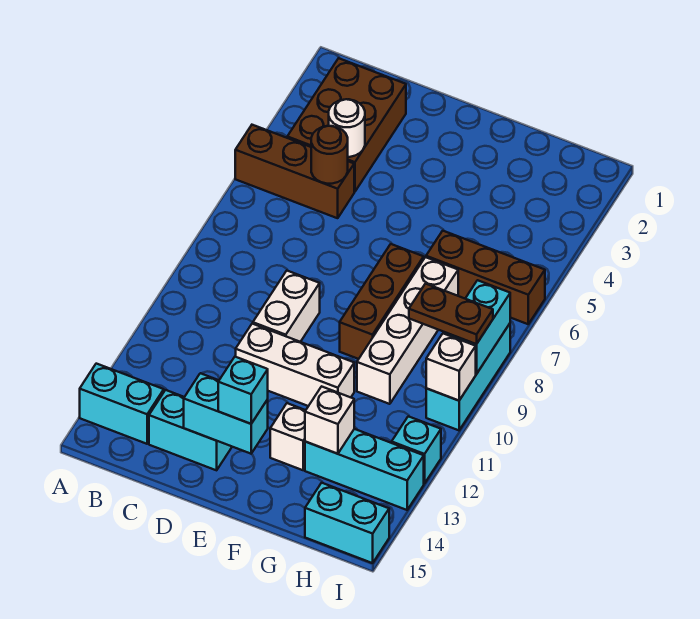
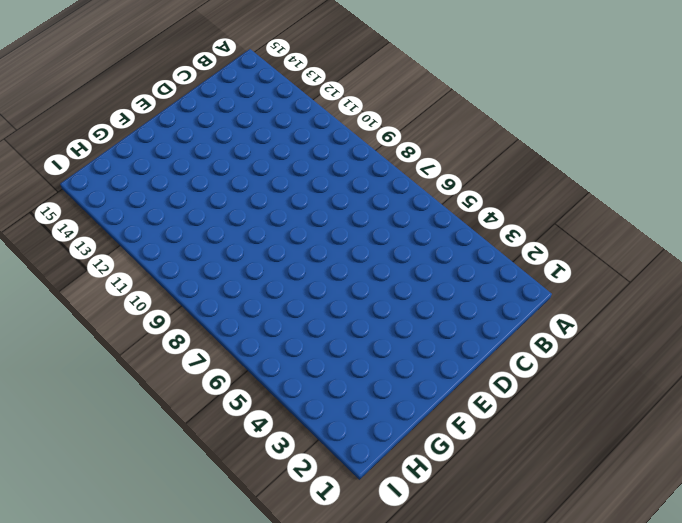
none -> brown brick A5:C5 level 1
none -> cyan brick A14:B14 level 1
none -> brown brick B2:C4 level 1

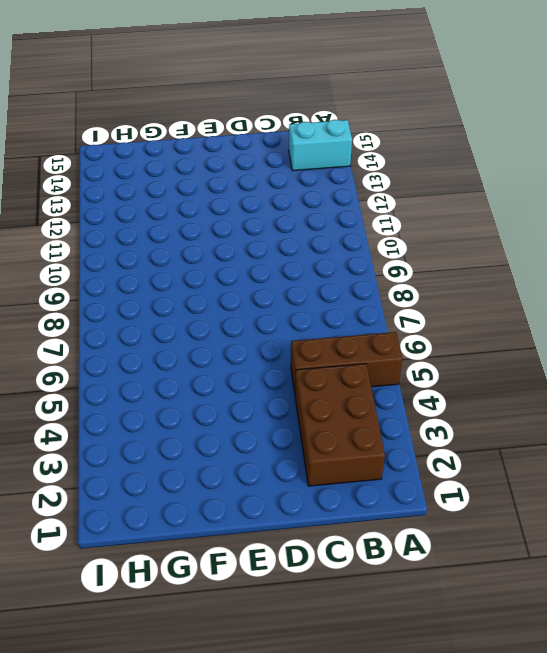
none -> cyan brick C14:D14 level 1
none -> white brick D9:D10 level 1
none -> white brick D11:F11 level 1

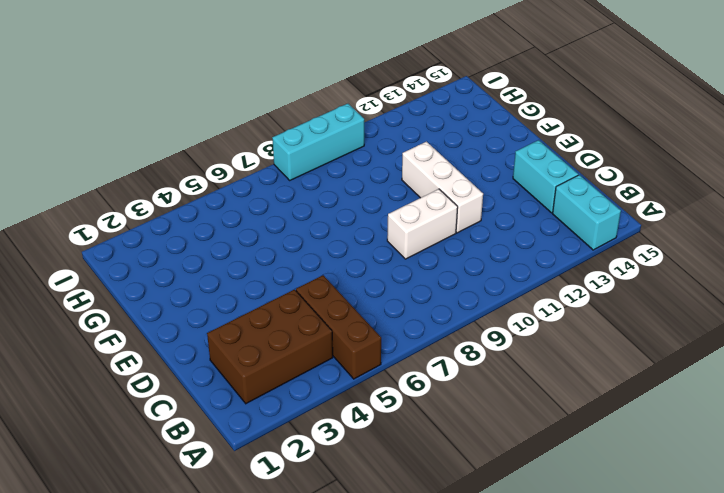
none -> brown brick F7:F9 level 1
none -> white brick F13 level 1
none -> brown brick G6:I6 level 1

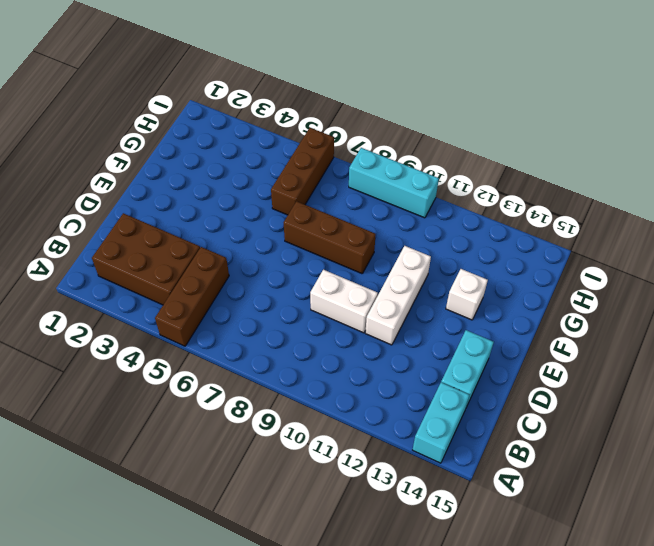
none -> white brick G7:G10 level 1
none -> cyan brick G13:I13 level 1
none -> cyan brick H15:I15 level 1

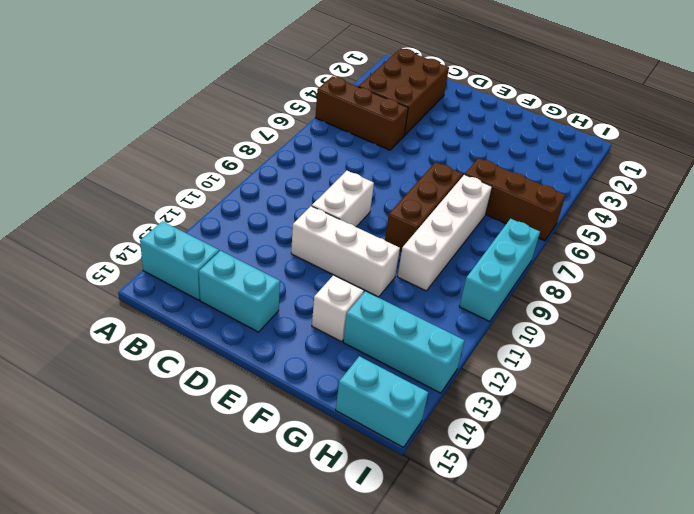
none -> cyan brick I12 level 1
none -> white round brick C4 level 2
none -> brown round brick C5 level 2

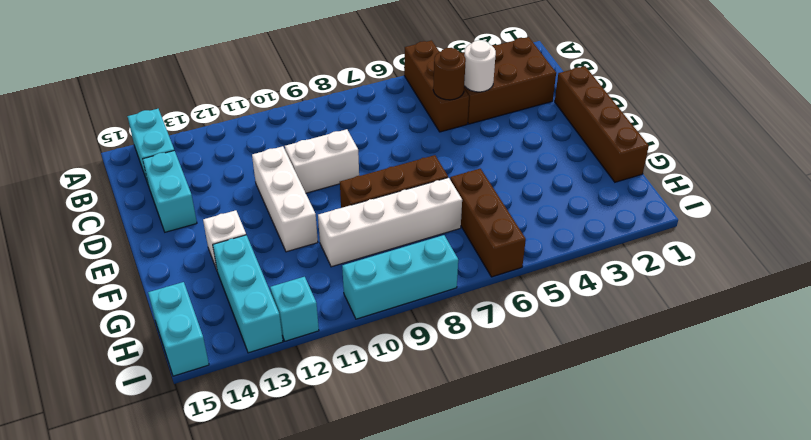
brown brick D1:G1 level 1 -> none
none -> cyan brick D14:E14 level 2
none -> white brick G13 level 2
none -> cyan brick I8:I9 level 2

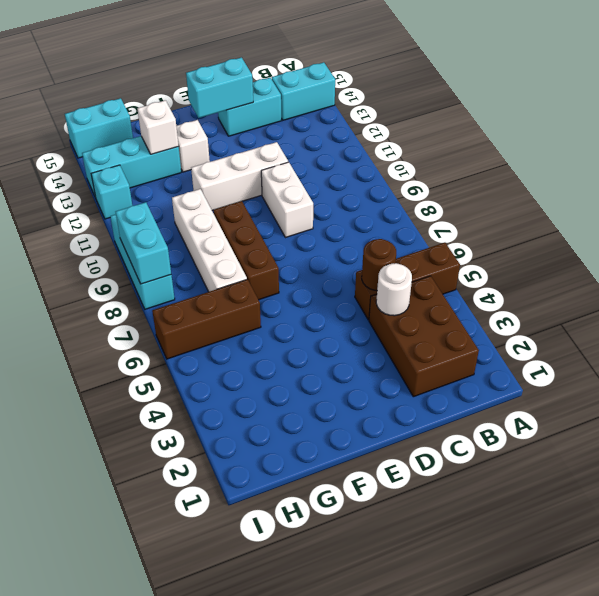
none -> white brick I10 level 2
none -> cyan brick E14 level 3
none -> brown plate H9:I9 level 3

